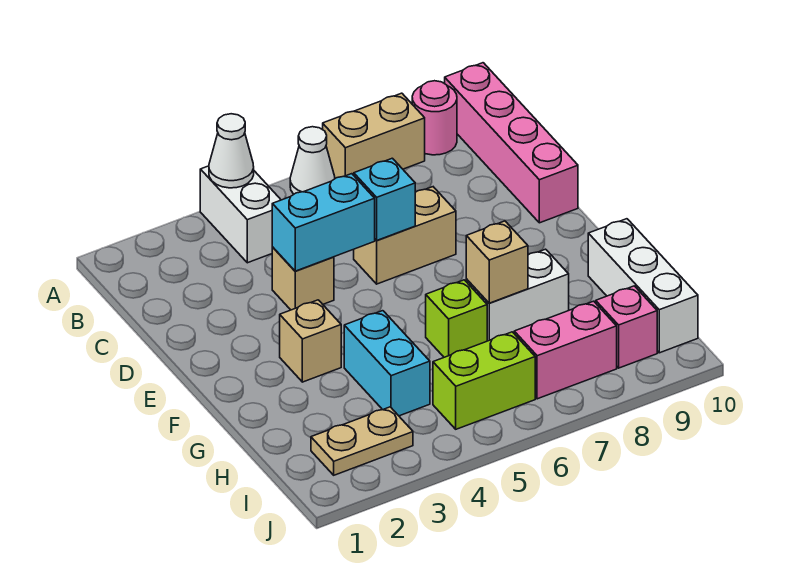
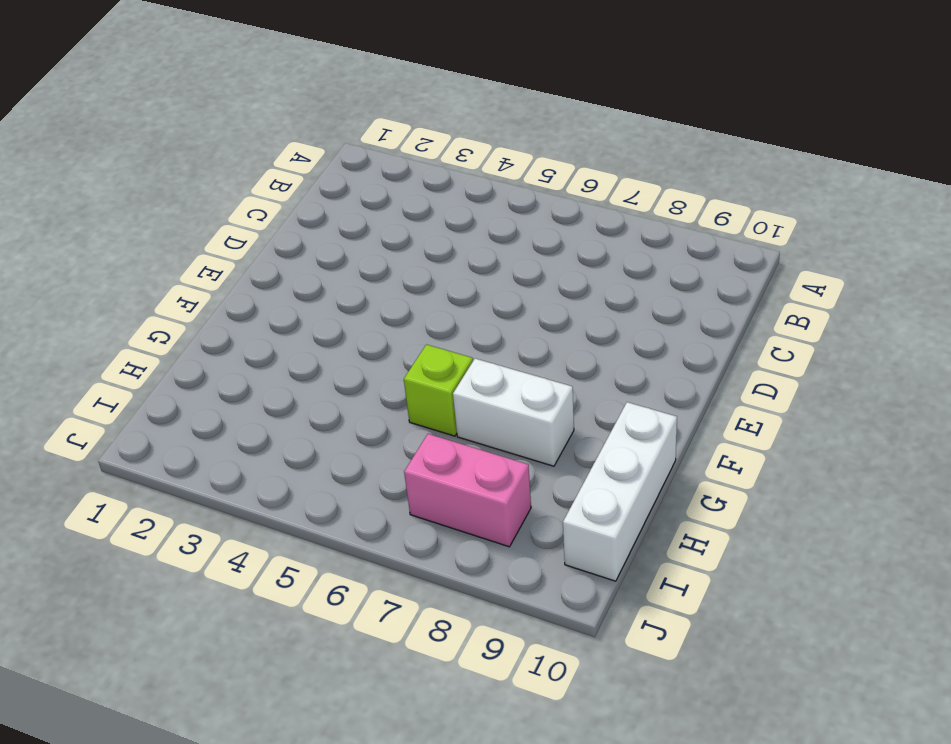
none -> white brick A4:B4 level 1
none -> white cone A6 level 1
none -> tan brick A7:A8 level 1

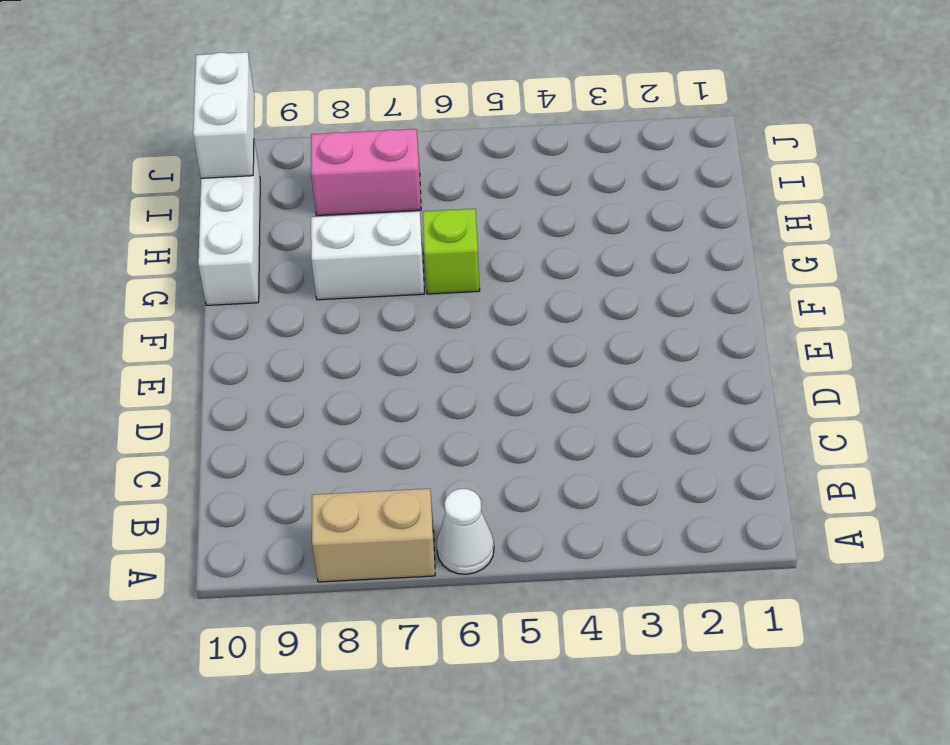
white brick I10:J10 level 2 -> white brick A4:B4 level 1
none -> pink round brick A9 level 1
none -> pink brick A10:D10 level 1
none -> tan brick D4 level 1

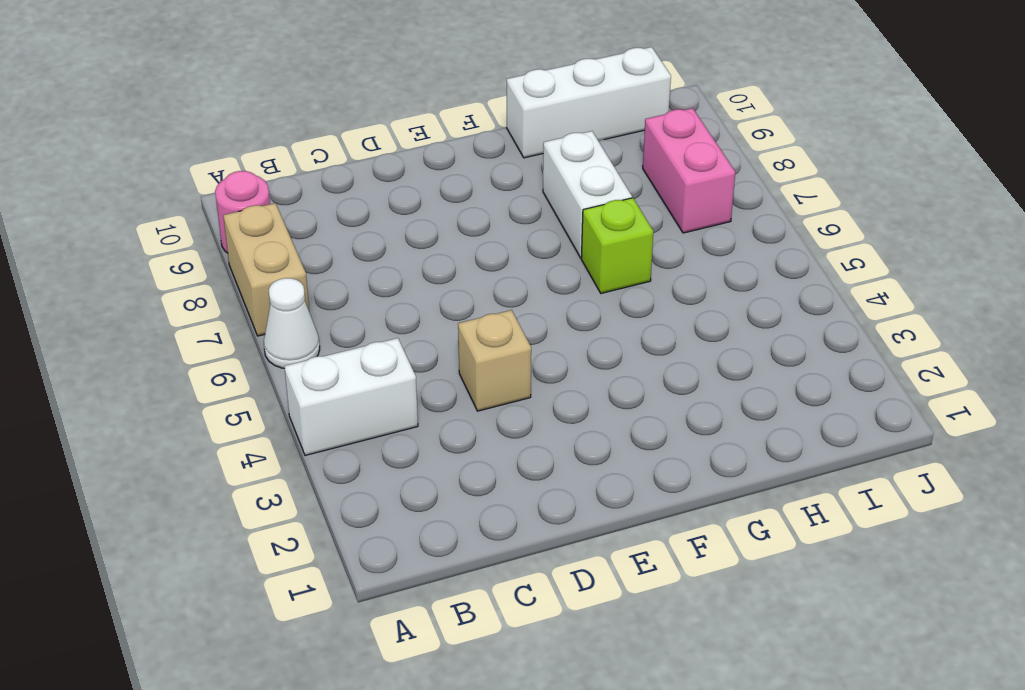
none -> pink brick A10:D10 level 1
none -> tan brick D6:D7 level 1
none -> tan brick F3 level 1

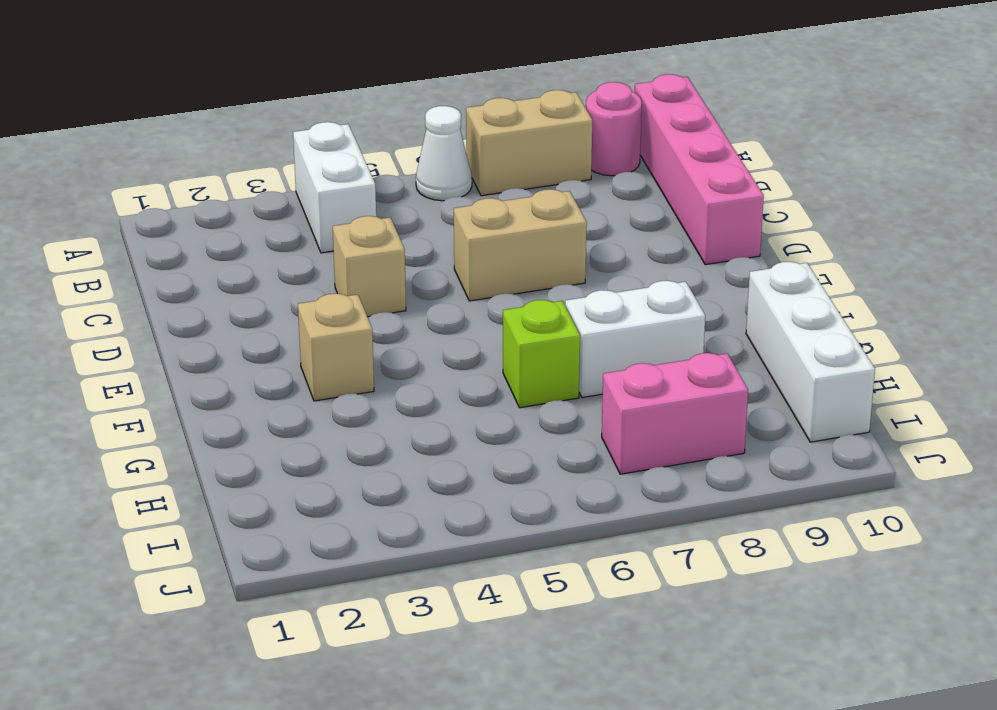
none -> cyan brick G4:H4 level 1
none -> tan plate I2:I3 level 1
none -> lime brick I5:I6 level 1

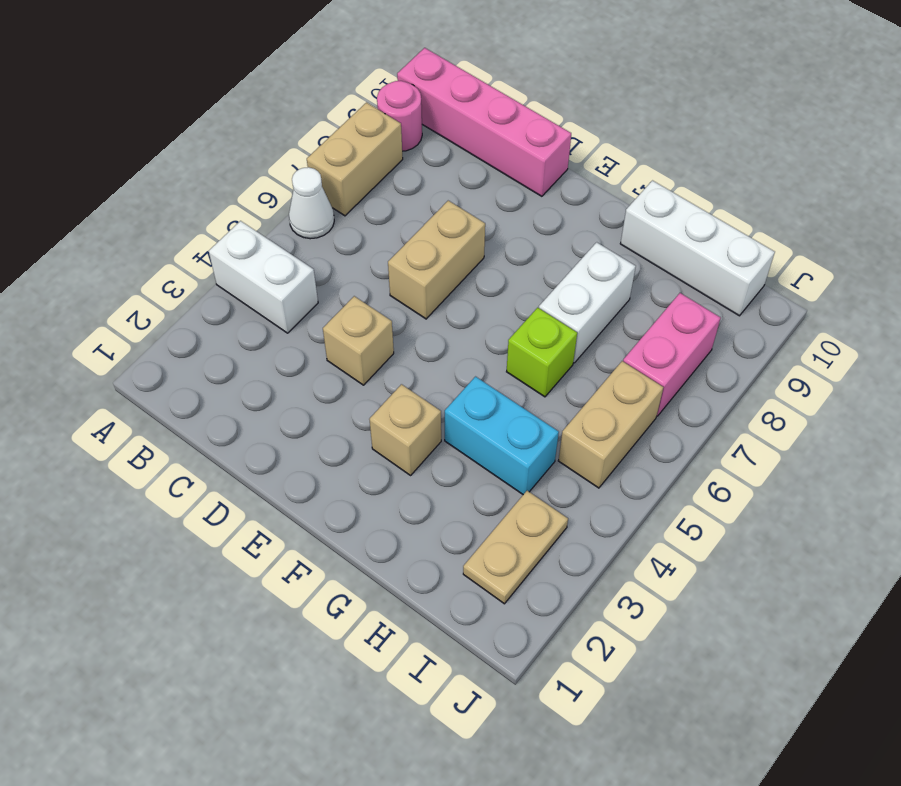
tan brick I5:I6 level 1 -> lime brick I5:I6 level 1
none -> pink brick I9 level 1
none -> white cone A4 level 2
none -> cyan brick D4:D5 level 2

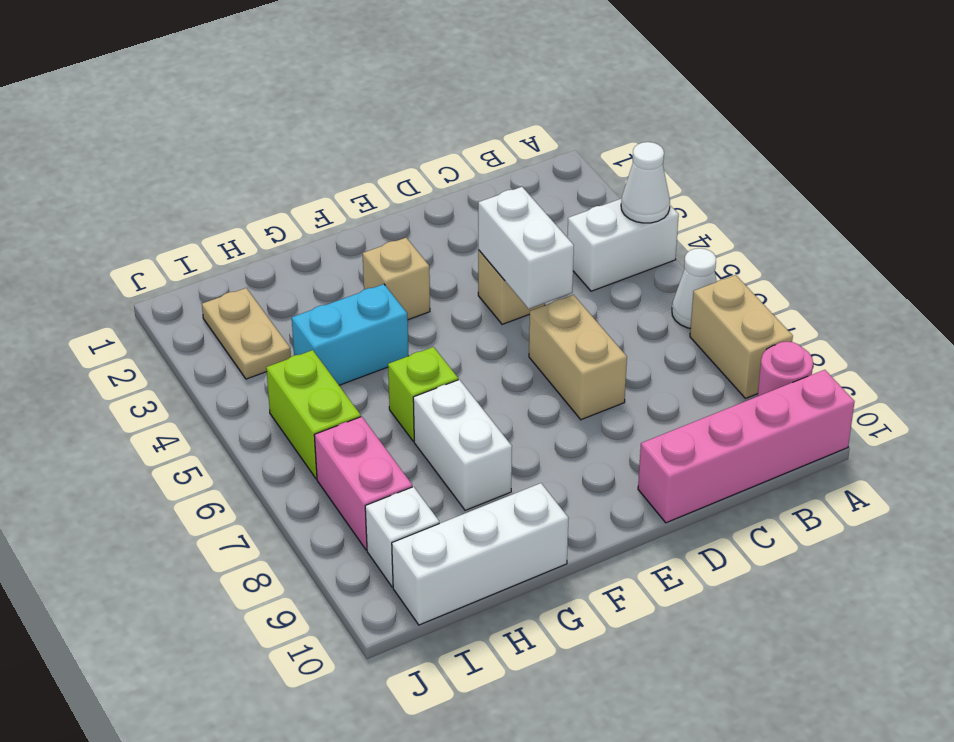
white brick D4:D5 level 2 -> cyan brick D4:D5 level 2
white brick I9 level 1 -> pink brick I9 level 1
none -> cyan brick D6 level 2
none -> tan brick G7 level 2

